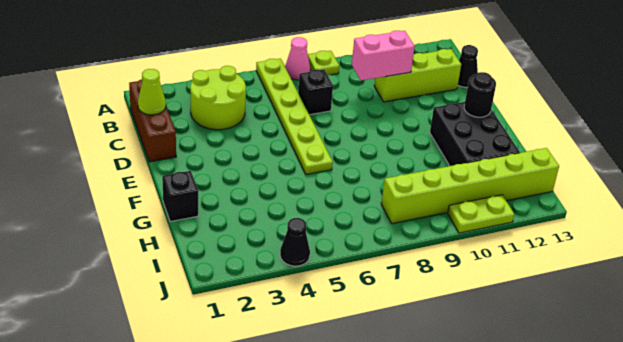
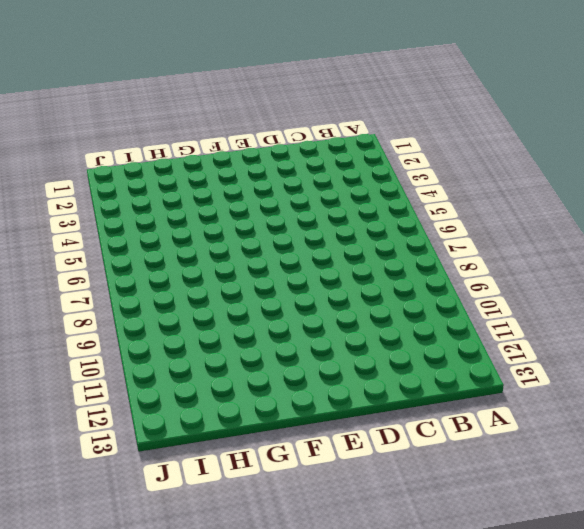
none -> lime plate A6:F6 level 1
none -> pink cone A7 level 1
none -> lime plate A8 level 1

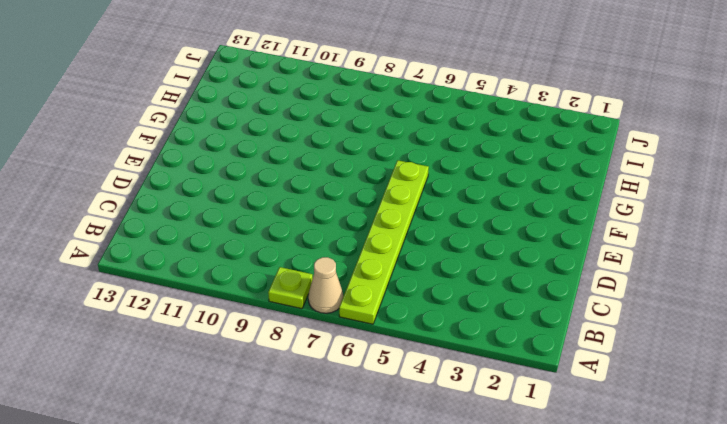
tan cone A7 level 1 -> pink cone A7 level 1
none -> brown brick B1:D1 level 1
none -> lime round brick B3:C4 level 1
none -> black brick C7 level 1

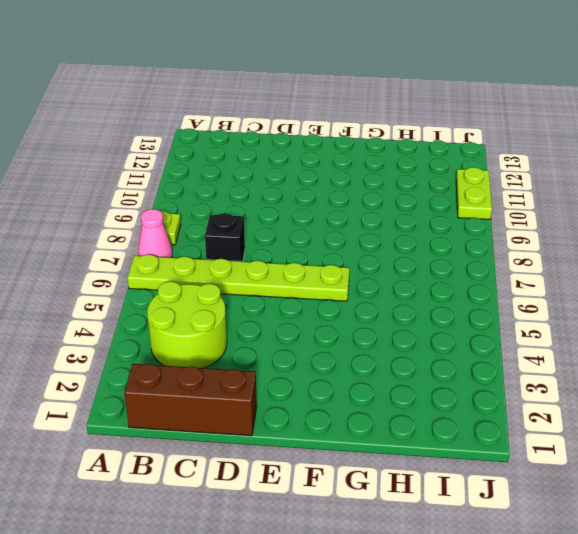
none -> lime brick C10:C12 level 1
none -> black cone C13 level 1
none -> black brick F11:H12 level 1

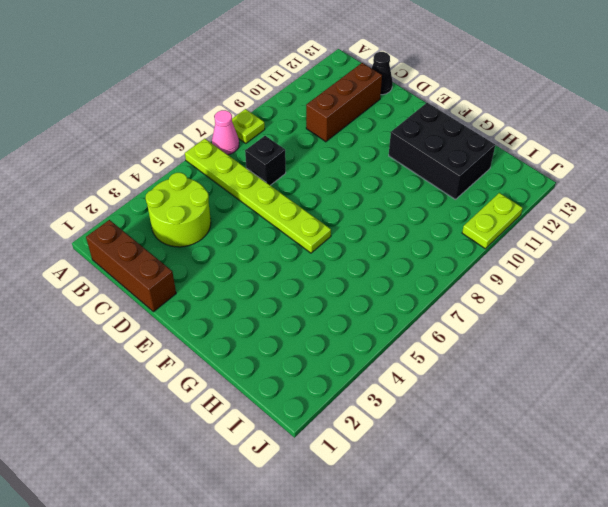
brown brick C10:C12 level 1 -> lime brick C10:C12 level 1
none -> black brick G1 level 1
none -> lime brick I8:I13 level 1
none -> black cone J4 level 1

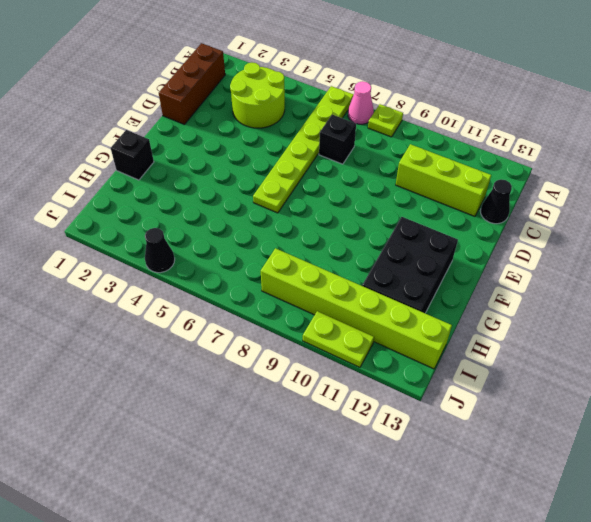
none -> lime cone C1 level 2
none -> pink brick C9:C10 level 2
none -> black round brick F12 level 2

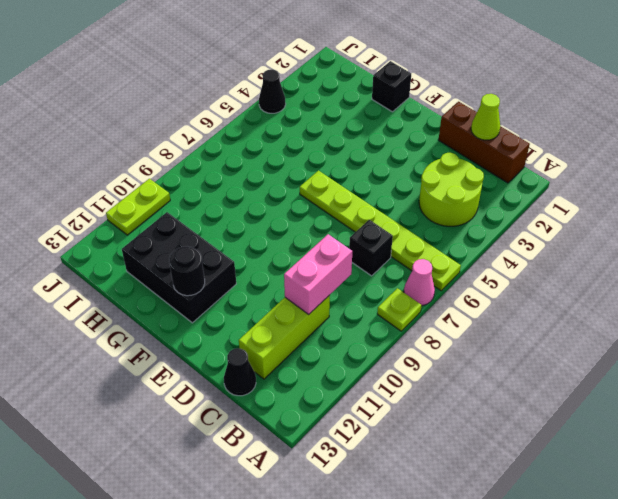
none -> lime brick I8:I13 level 1

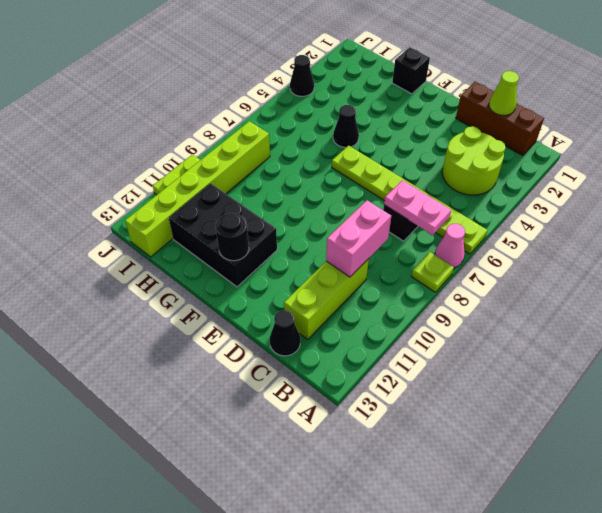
pink plate B7:C7 level 2 -> none
black cone G5 level 1 -> none

